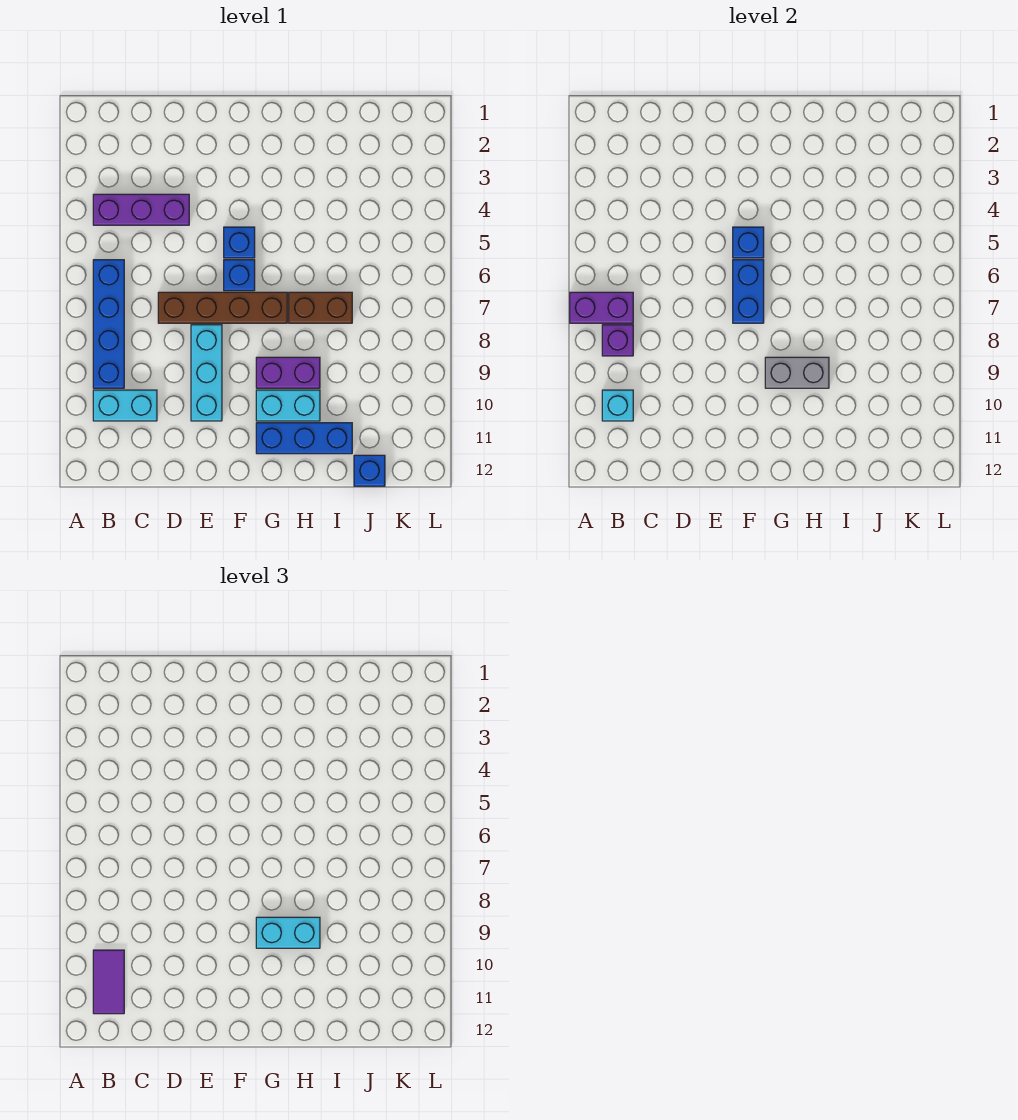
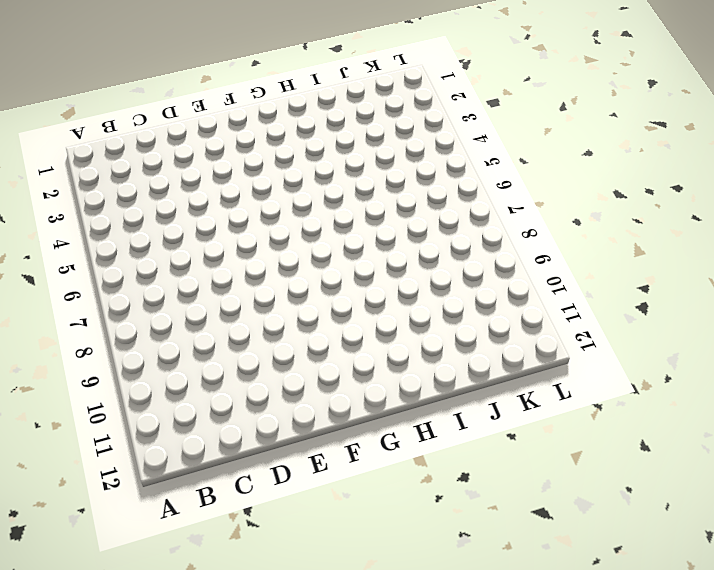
none -> purple brick B4:D4 level 1
none -> blue brick B6:B9 level 1
none -> cyan brick B10:C10 level 1

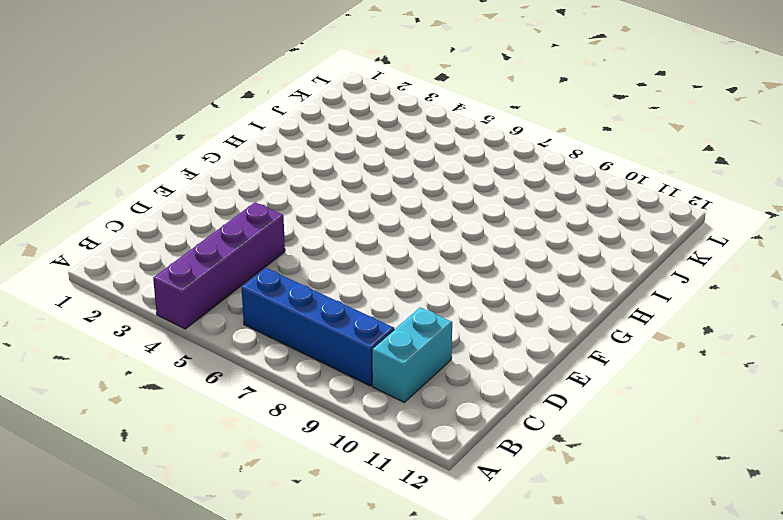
purple brick A4:D4 level 1 -> purple brick B4:D4 level 1
none -> brown brick D7:G7 level 1
none -> cyan brick E8:E10 level 1
none -> blue brick F5 level 1

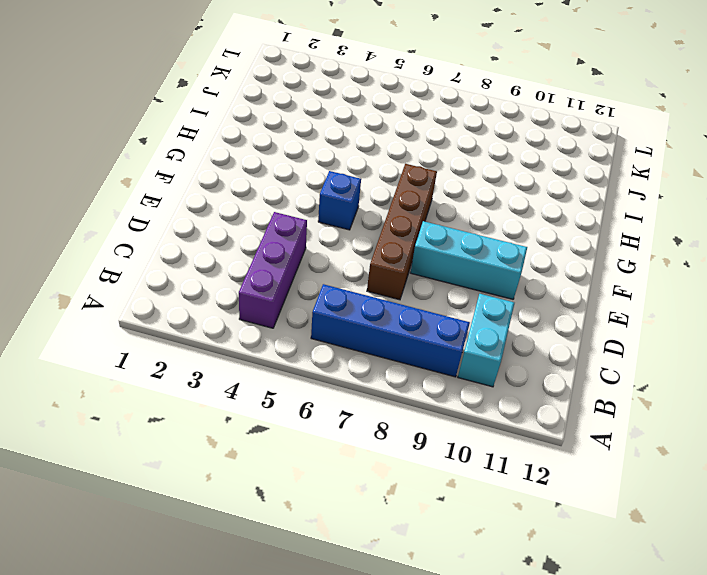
none -> blue brick F6 level 1
none -> purple brick G9:H9 level 1
none -> cyan brick G10:H10 level 1

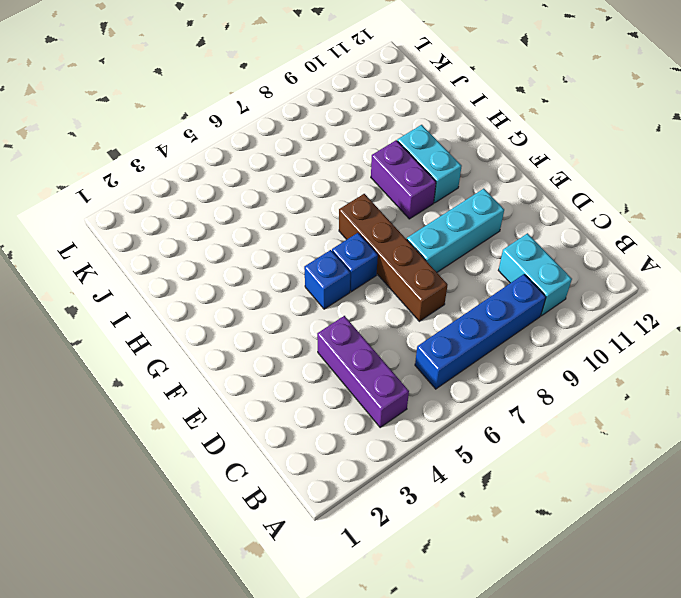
none -> blue brick G11:I11 level 1
none -> brown brick H7:I7 level 1
none -> blue brick J12 level 1

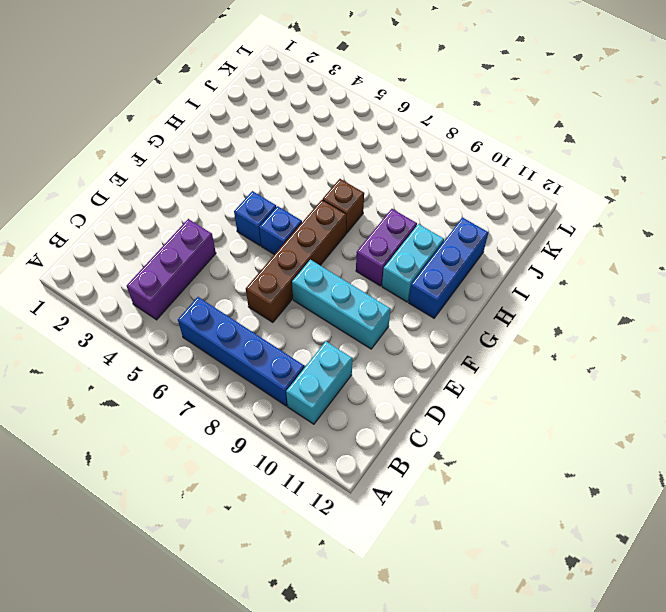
brown brick H7 level 1 -> brown brick H7:I7 level 1
none -> blue brick J12 level 1
none -> purple brick A7:B7 level 2
none -> purple brick B8 level 2

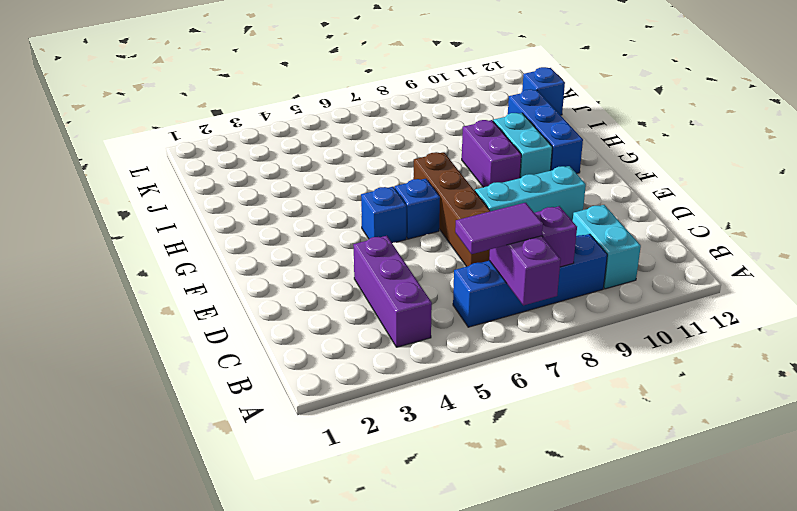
purple tile B6:B7 level 3 -> purple tile B10:B11 level 3
none -> brown brick H7:I7 level 1
none -> cyan brick B10 level 2
none -> blue brick F5 level 2

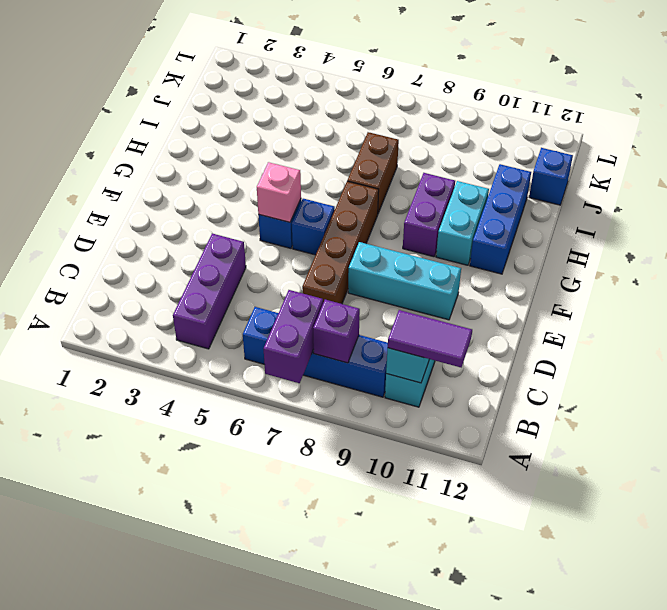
pink brick F5 level 2 -> blue brick F5 level 2
none -> blue brick F6:F7 level 2
none -> grey brick G9:H9 level 2
none -> cyan brick G9:H9 level 3

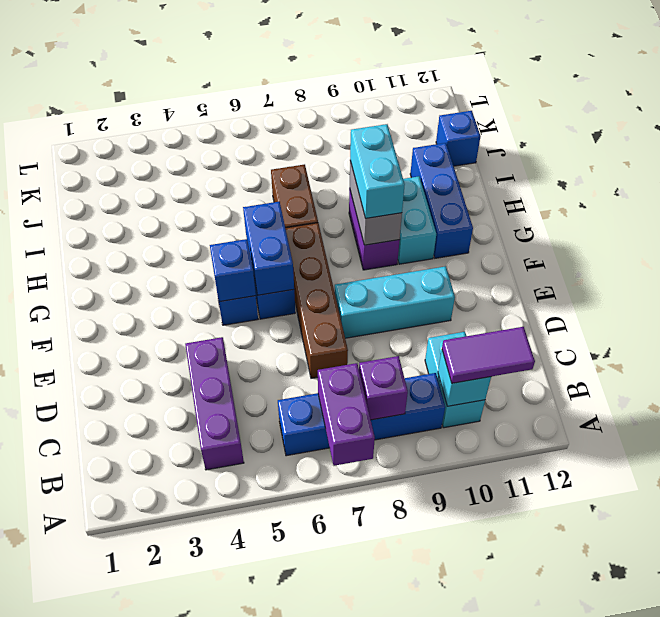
blue brick F6:G6 level 2 -> blue brick F6:F7 level 2

